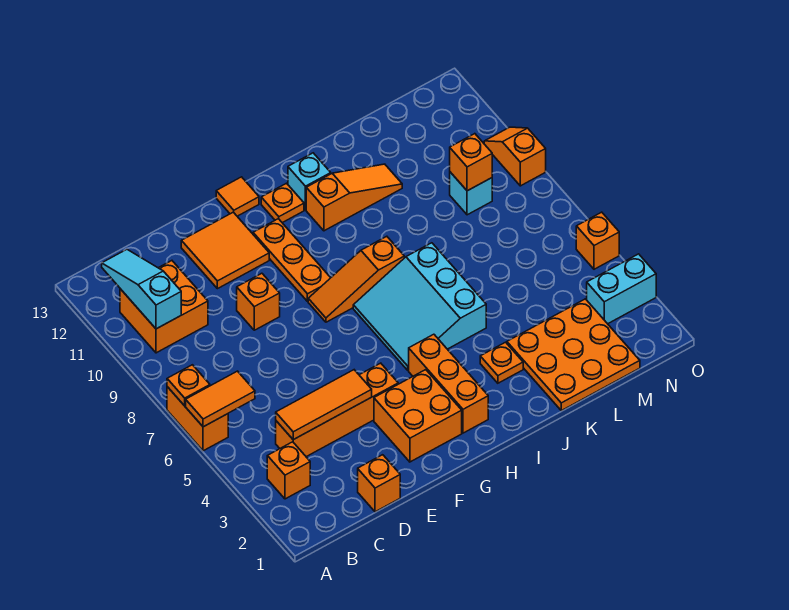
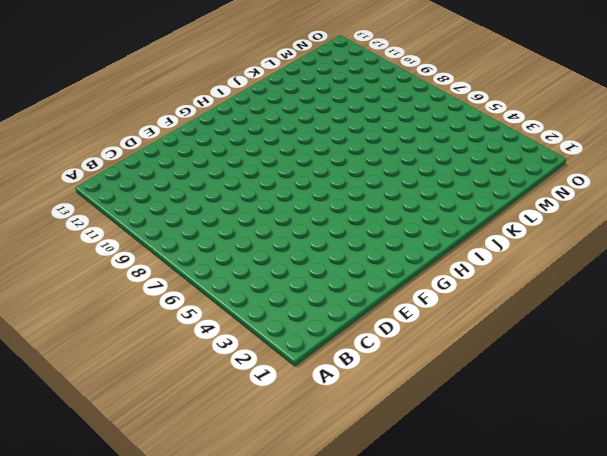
none -> orange brick A6:A7 level 1
none -> orange brick B3 level 1
none -> orange brick B10:C11 level 1

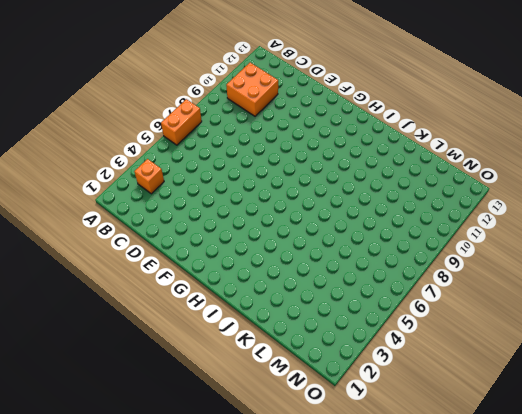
none -> orange brick C4:F4 level 1
none -> orange brick D1 level 1
none -> orange brick E9 level 1

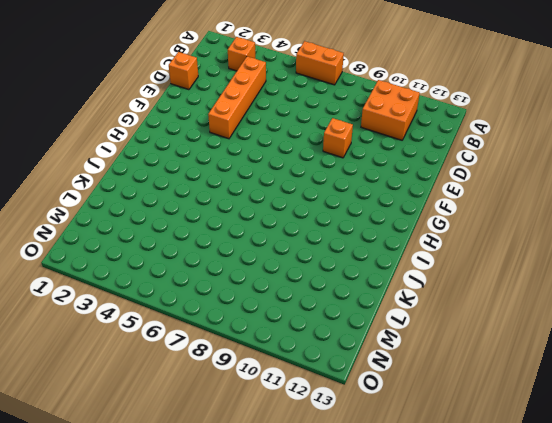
none -> orange tile E11:F12 level 1
none -> orange brick F2:G3 level 1
none -> orange slope G8:I8 level 1 top I

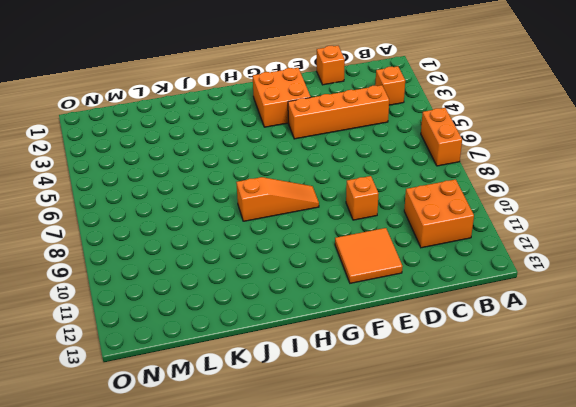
none -> orange plate G9:G11 level 1
none -> orange tile G13 level 1
none -> orange brick H2:H4 level 1

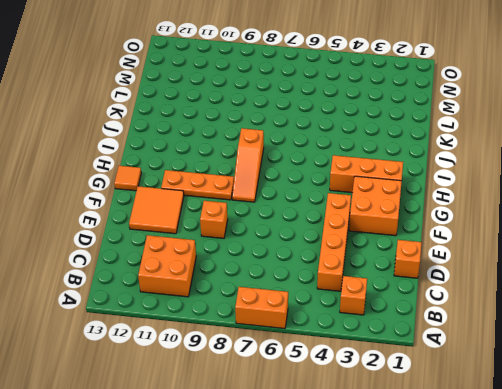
none -> cyan slope H5:J7 level 1 top J
none -> orange plate H12 level 1
none -> orange slope I11:K11 level 1 top I

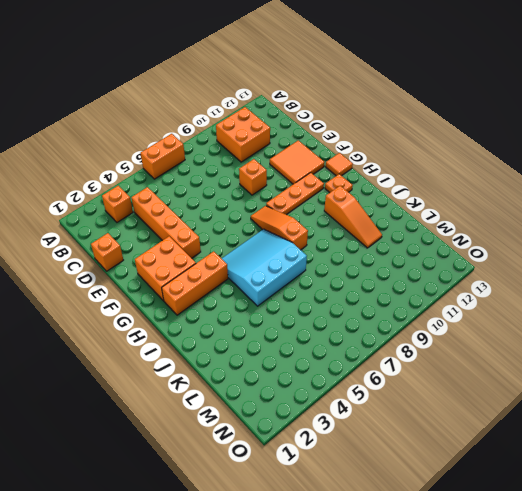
none -> cyan brick I12 level 1
none -> orange plate J3 level 1
none -> orange plate K1:M3 level 1

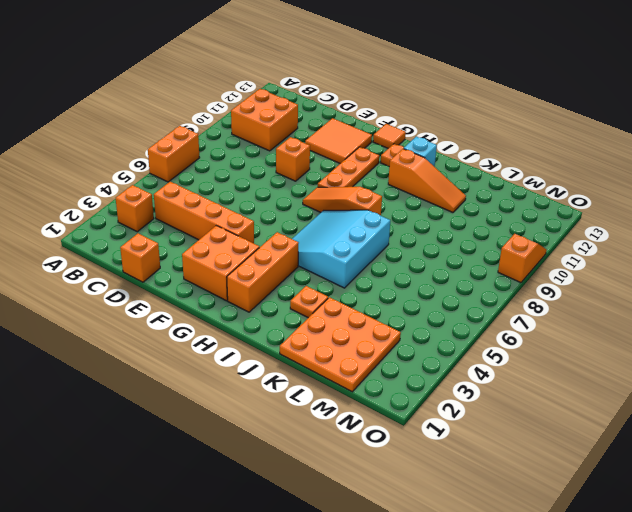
none -> cyan brick M9 level 1
none -> cyan brick N3:O3 level 1
none -> orange brick O5 level 1

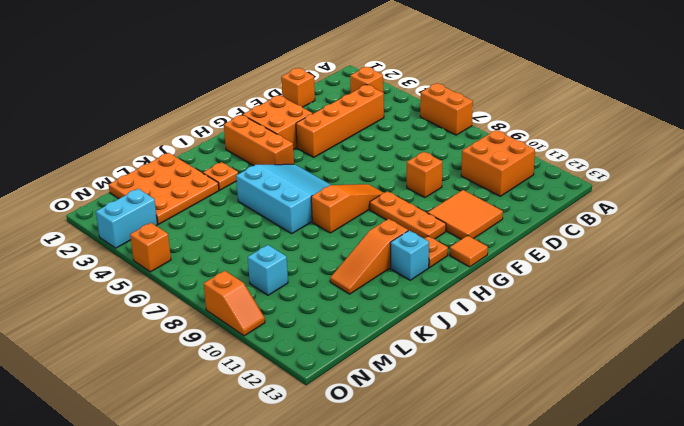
none -> orange tile A6:B6 level 2
none -> orange plate A7 level 2
none -> cyan slope B10:B12 level 2 top 10

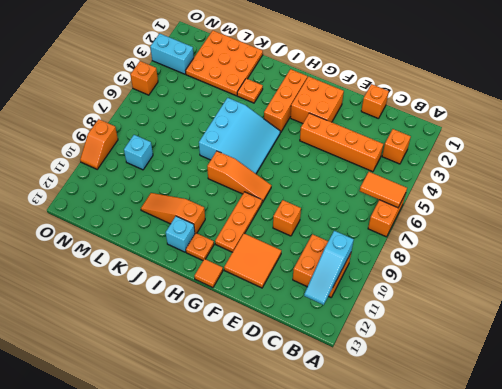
none -> orange plate A7 level 2
none -> orange tile C4:E4 level 2
none -> orange brick M9 level 2

